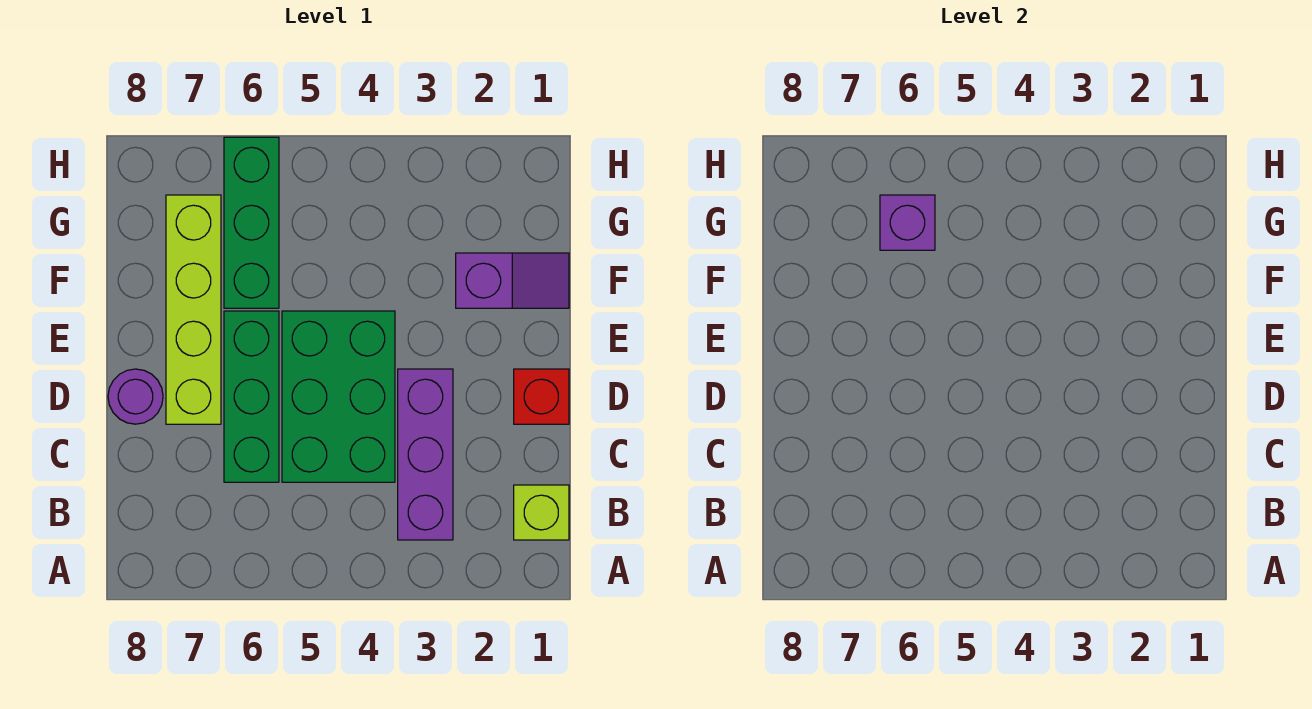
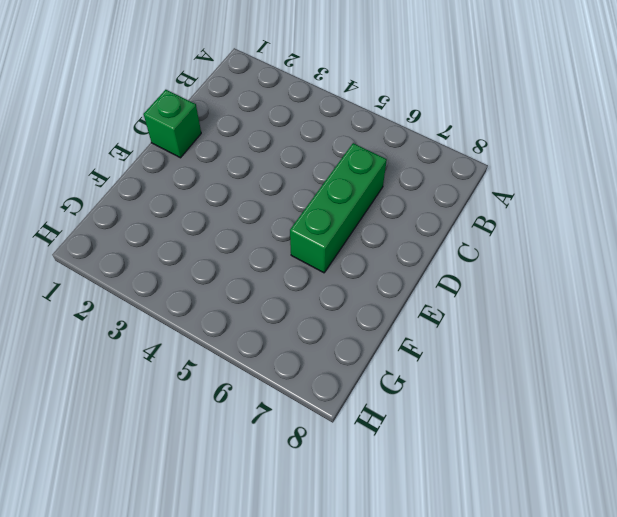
green brick D1 level 1 -> red brick D1 level 1
none -> lime brick B1 level 1
none -> purple brick B3:D3 level 1

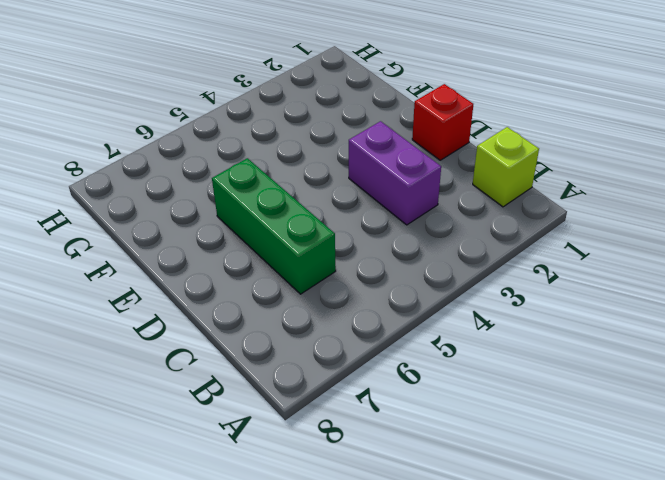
purple brick C3:D3 level 1 -> purple brick B3:D3 level 1
none -> green brick C4:E5 level 1
none -> lime brick D7:G7 level 1

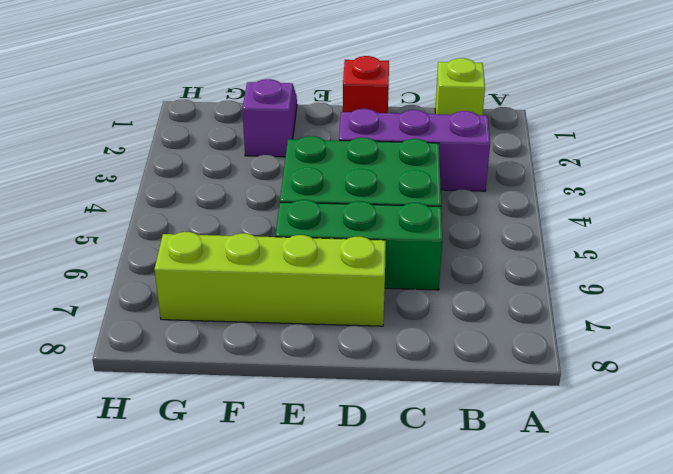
none -> purple round brick D8 level 1
none -> green brick F6:H6 level 1

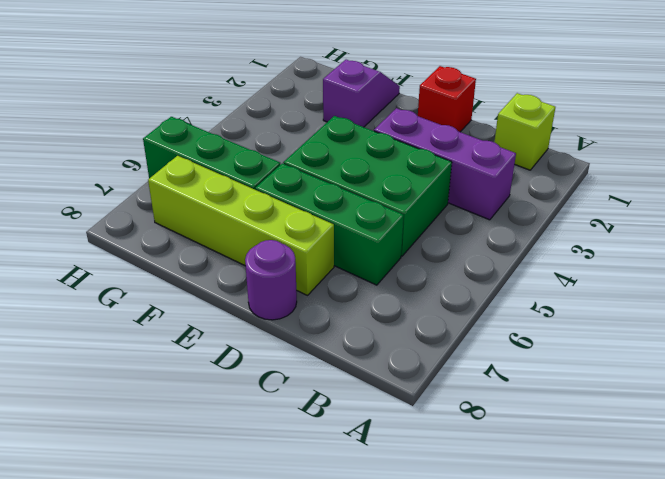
none -> purple brick G6 level 2

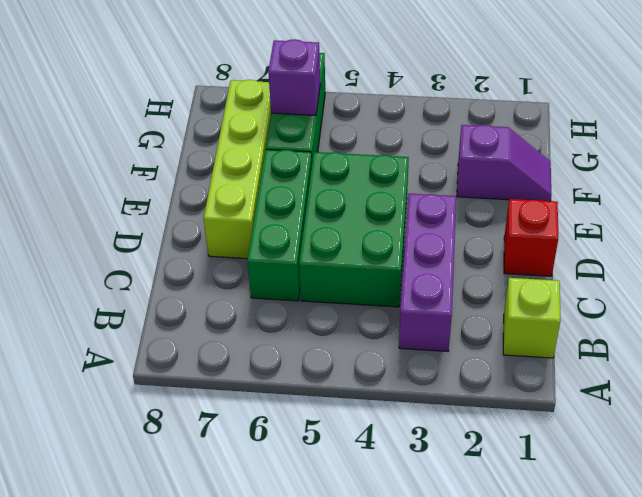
none -> purple round brick D8 level 1

